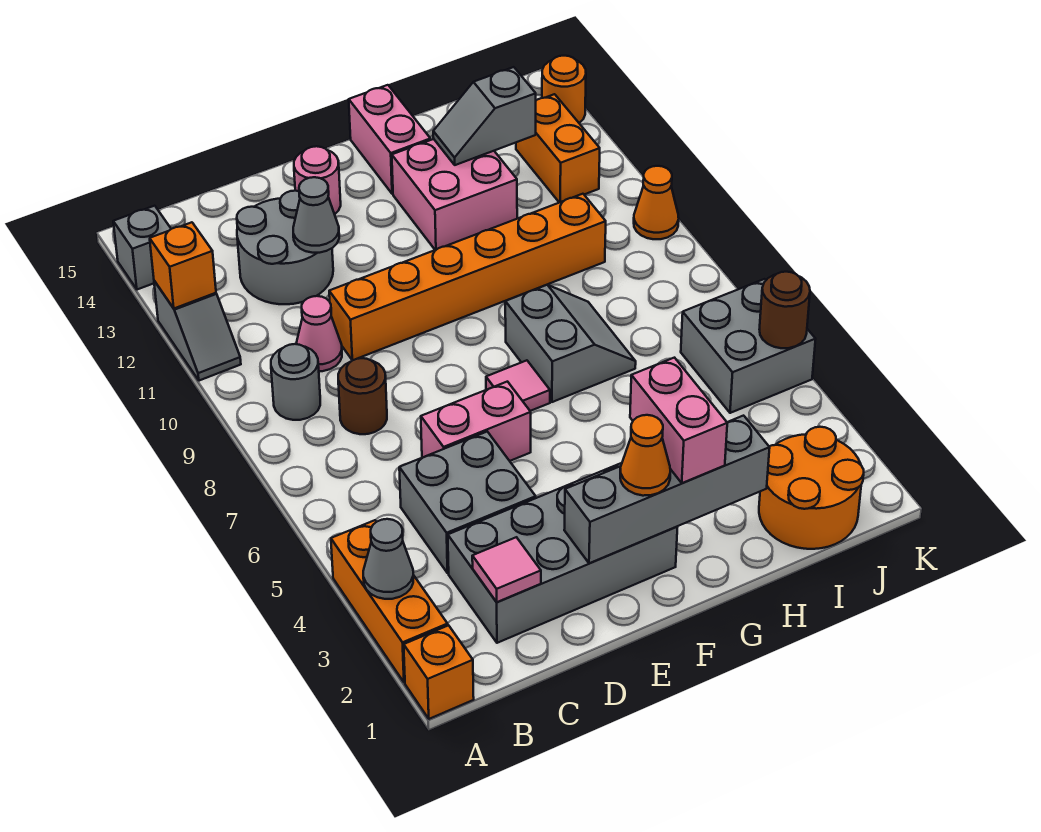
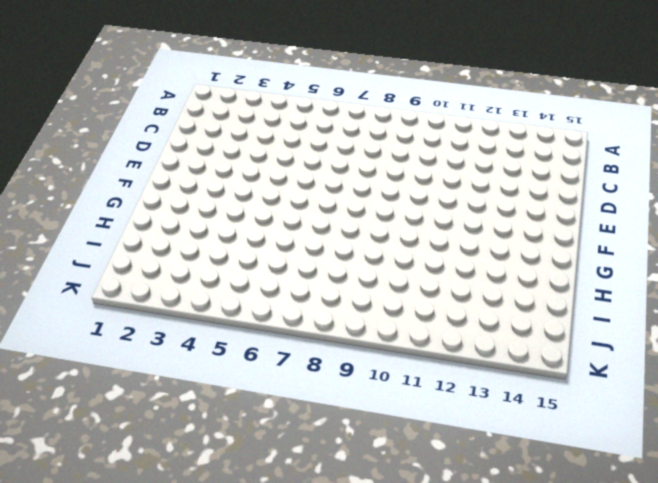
none -> orange brick A1 level 1
none -> orange brick A2:A4 level 1
none -> grey slope A11:A12 level 1 top 12
none -> grey brick A14 level 1

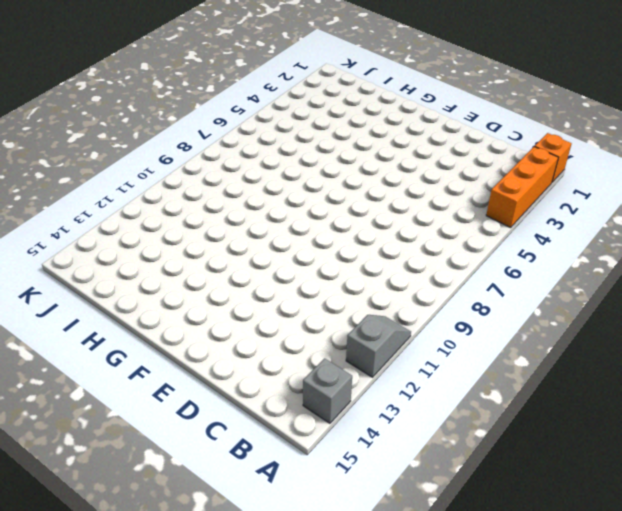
none -> grey round brick B9 level 1
none -> grey brick C2:F3 level 1
none -> grey brick C4:D5 level 1
none -> brown round brick C8 level 1

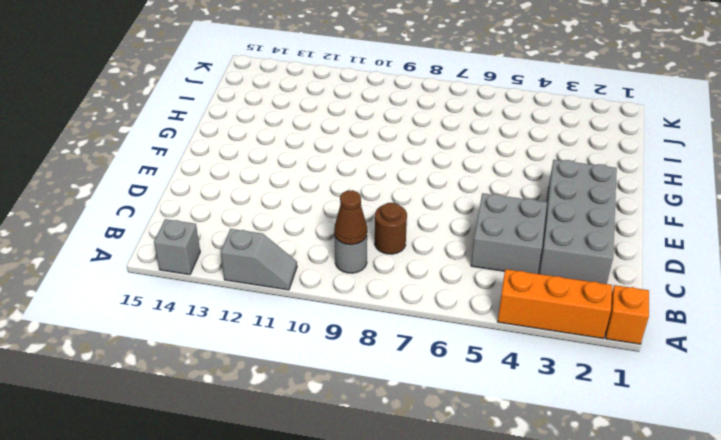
brown cone B9 level 2 -> none
none -> pink cone C10 level 1
none -> grey round brick C12:D13 level 1
none -> pink brick D6:E6 level 1
none -> orange brick D10:I10 level 1

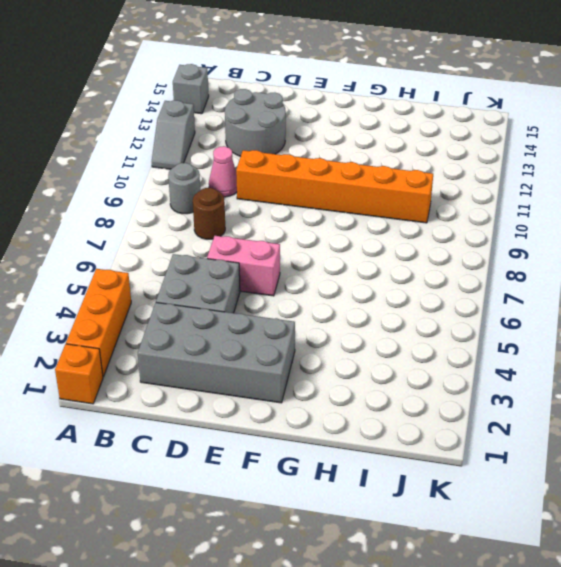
none -> pink round brick E14 level 1
none -> pink tile F7 level 1
none -> grey slope G7:H8 level 1 top G
none -> pink brick G12:H13 level 1

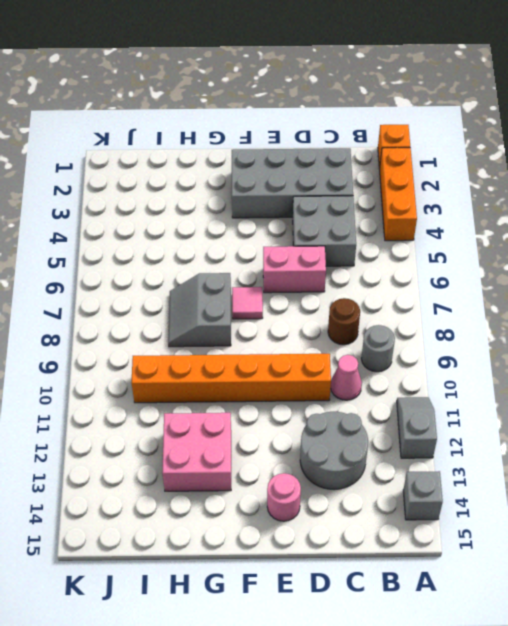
none -> pink brick G14:G15 level 1
none -> orange round brick I1:J2 level 1
none -> grey brick J5:K6 level 1
none -> orange brick J12:J13 level 1

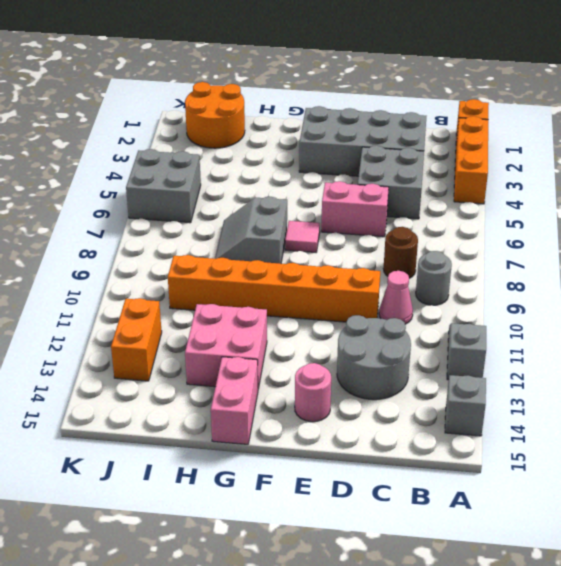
none -> orange cone K10 level 1
none -> orange round brick K14 level 1
none -> grey cone A3 level 2
none -> orange brick A12 level 2

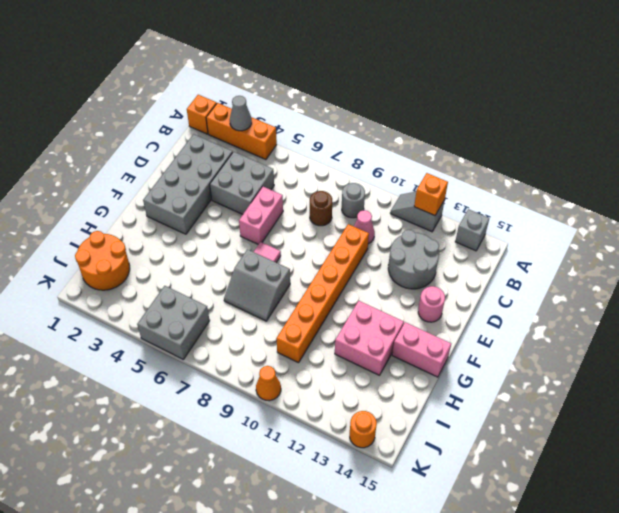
none -> orange brick J12:J13 level 1
none -> pink tile C2 level 2
none -> grey cone D12 level 2
none -> grey brick E2:H2 level 2

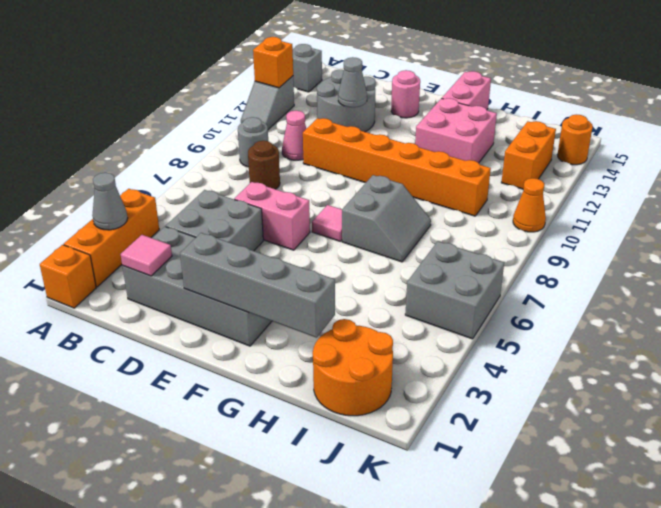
none -> grey slope H13:I13 level 2 top I
none -> brown round brick K5 level 2
none -> orange cone F2 level 3
none -> pink brick G2:G3 level 3

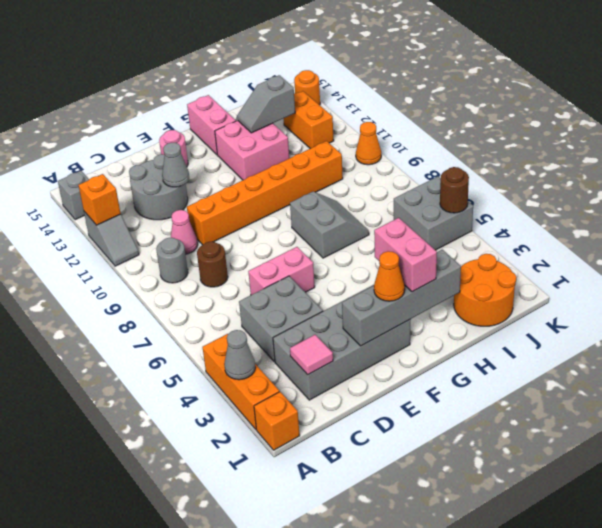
none -> pink tile F7 level 1

